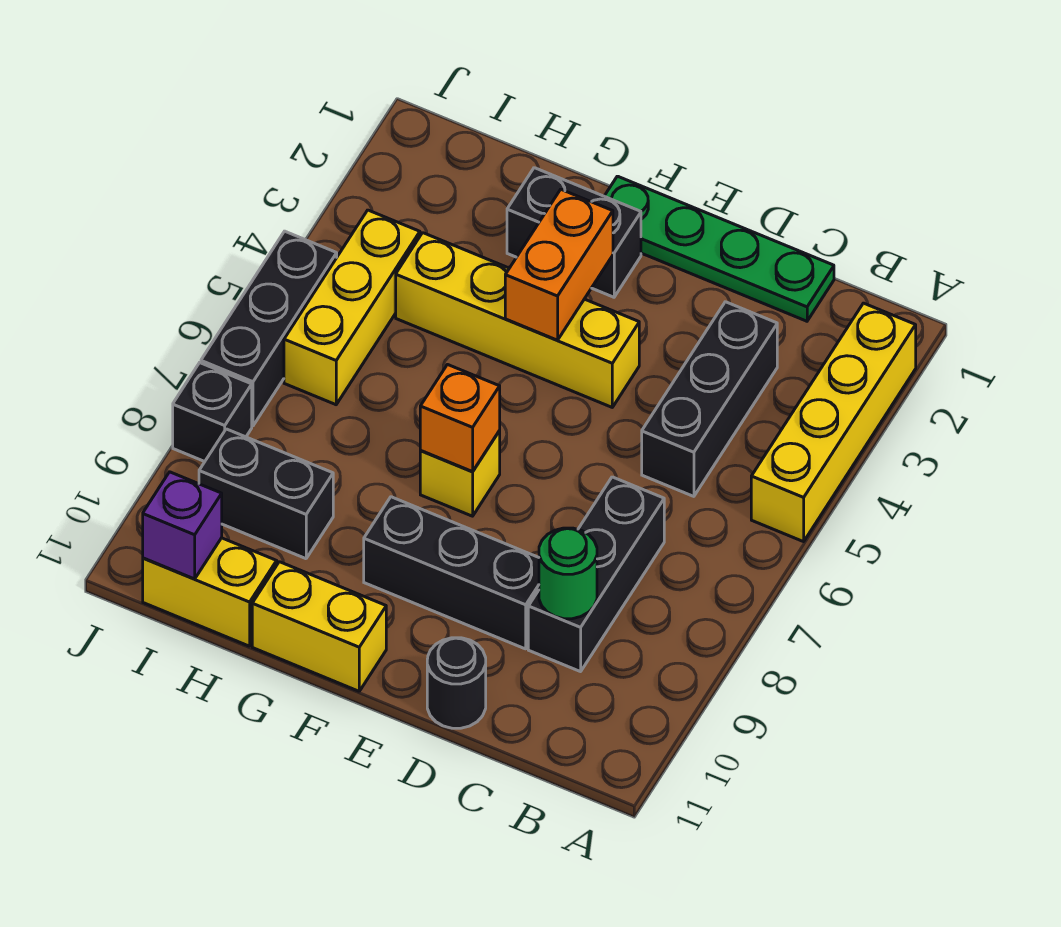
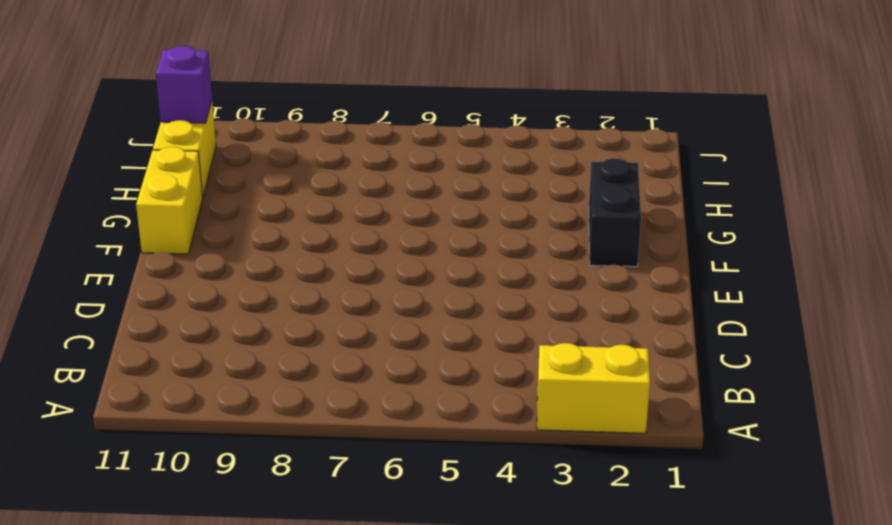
yellow brick A2:A3 level 1 -> yellow brick A2:A5 level 1
none -> green plate C1:F1 level 1
none -> black brick C3:C5 level 1
none -> black brick C7:C9 level 1

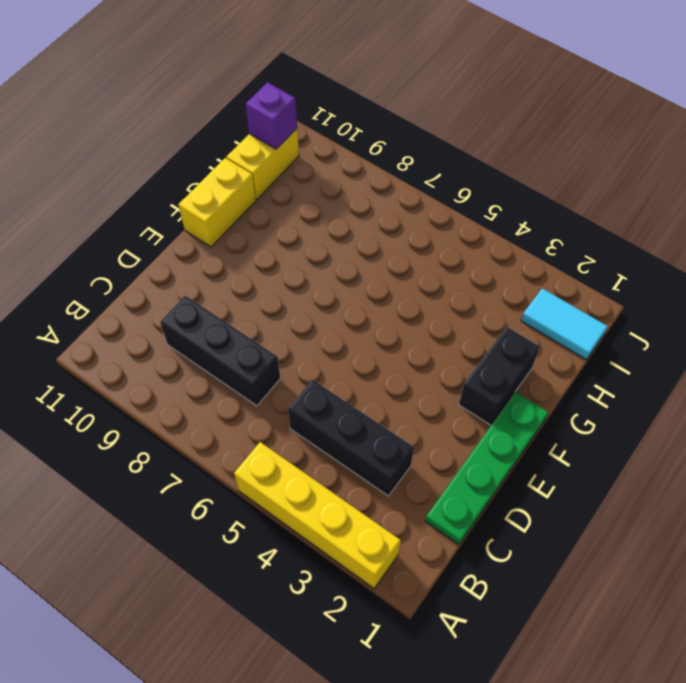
cyan tile I1:I2 level 1 -> none
none -> black brick D9:F9 level 1
none -> black round brick D11 level 1
none -> yellow brick E4:H4 level 1

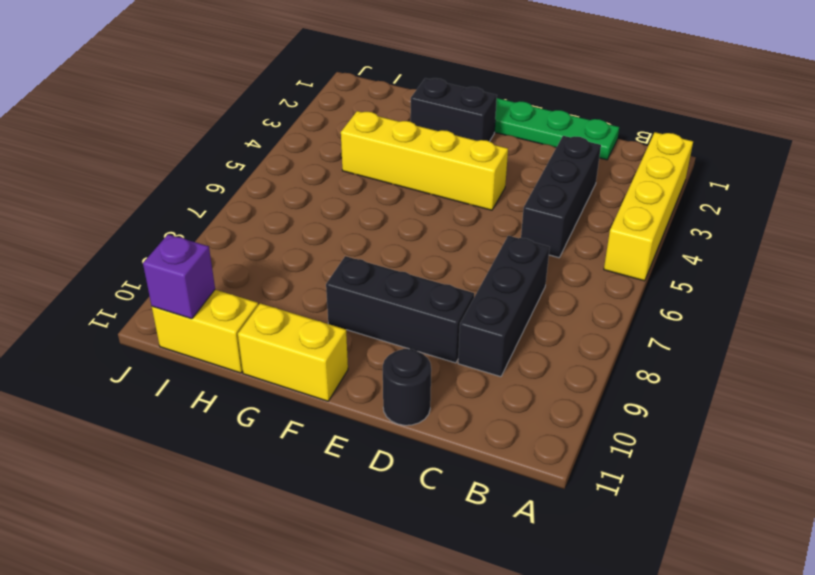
none -> yellow brick F7 level 1
none -> black brick H9:I9 level 1
none -> yellow brick I4:I6 level 1

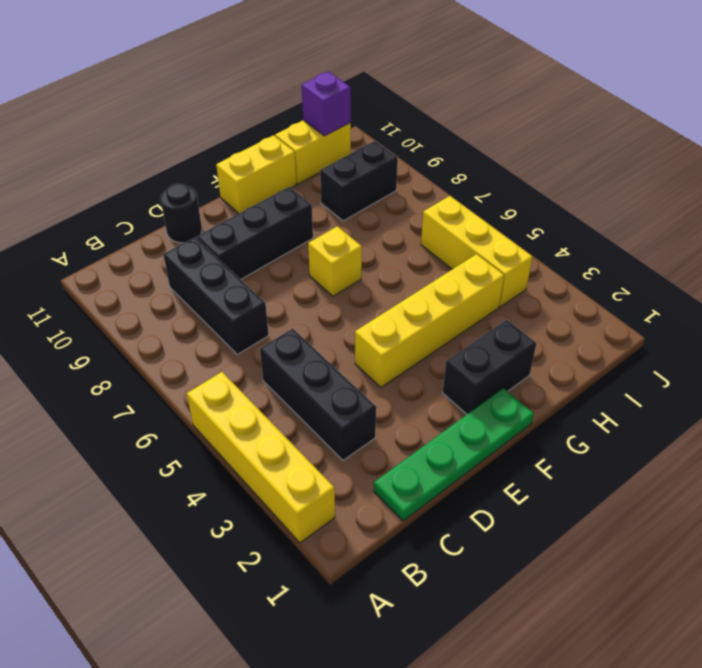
none -> black brick J5:J7 level 1
none -> black brick J8 level 1
none -> green round brick C9 level 2

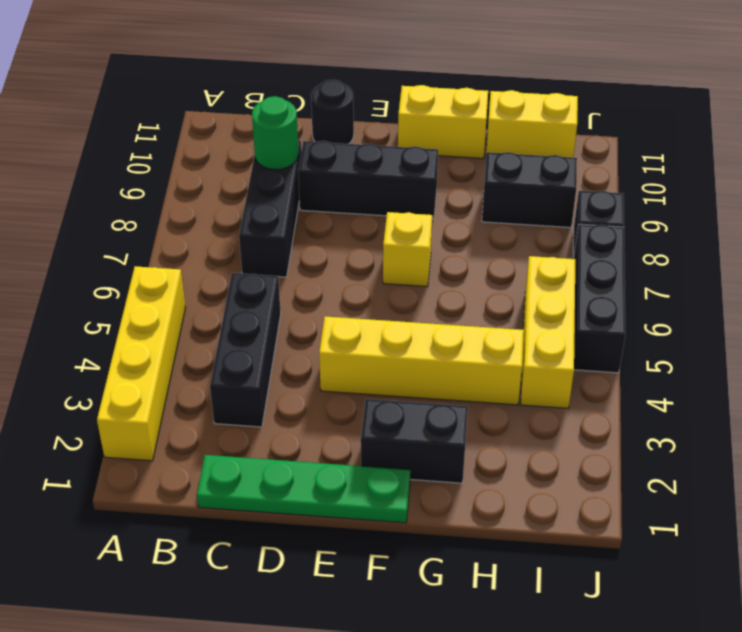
none -> orange brick F3:F4 level 2
none -> orange brick F7 level 2
none -> purple brick I11 level 2

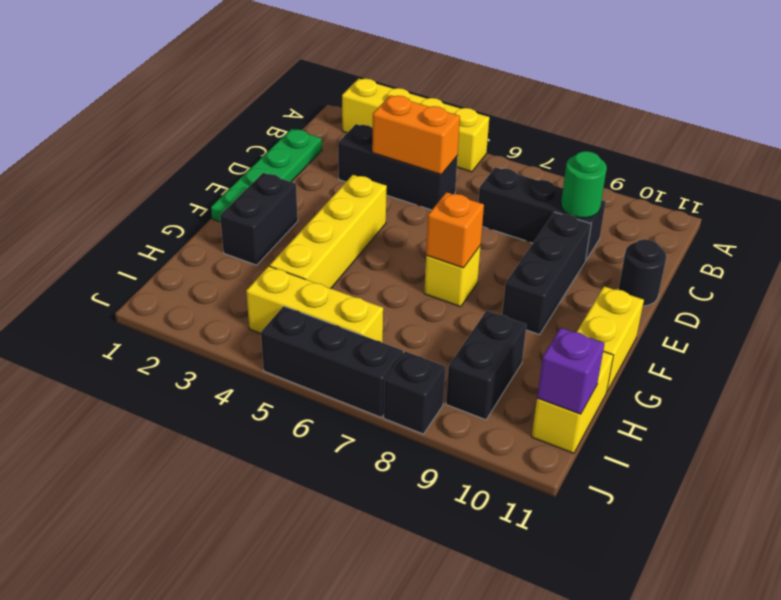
orange brick C4:C5 level 2 -> orange brick F3:F4 level 2

